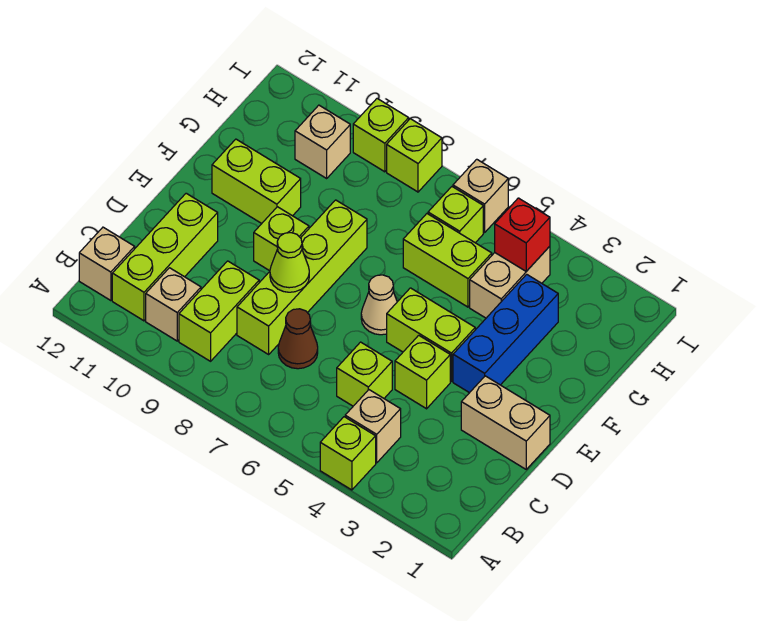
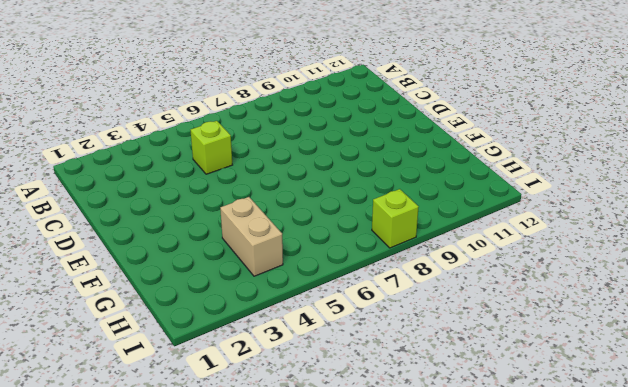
none -> lime brick A4 level 1
none -> tan brick B4 level 1
none -> lime brick B9:C9 level 1

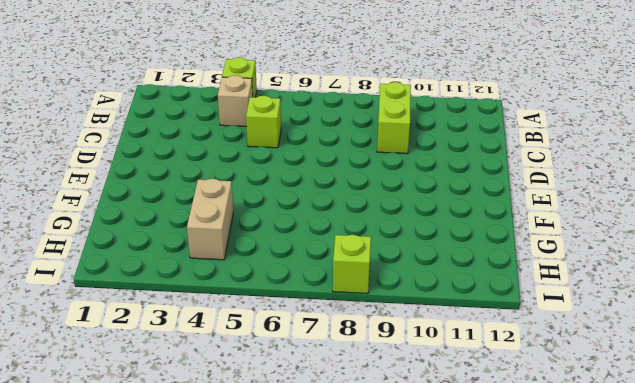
none -> tan brick B10 level 1
none -> lime brick B11:D11 level 1
none -> tan brick B12 level 1

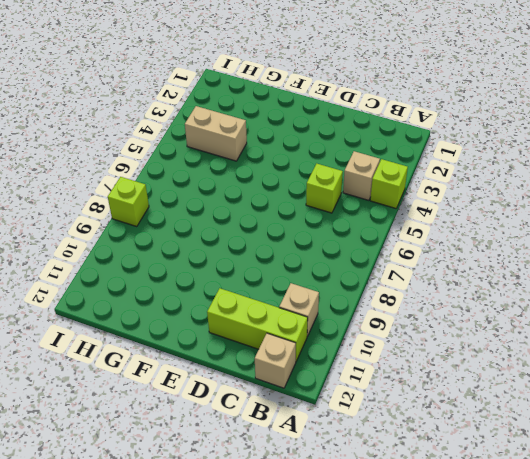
none -> lime brick B9:C9 level 1
none -> brown cone C7 level 1
none -> lime brick C8:F8 level 1

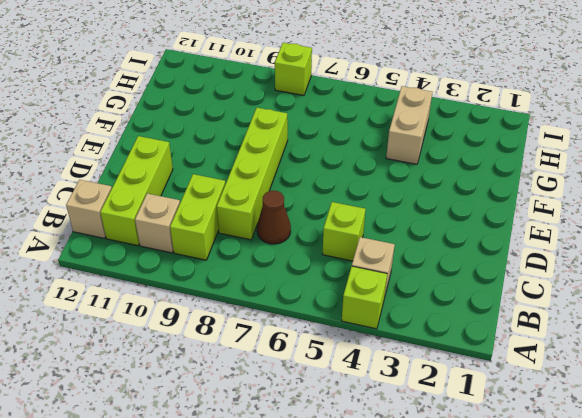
none -> tan brick D1:D2 level 1
none -> lime brick D4 level 1
none -> blue brick E3:G3 level 1

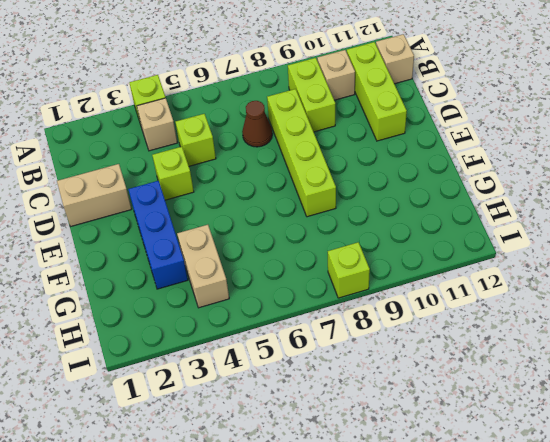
none -> lime brick E4:E5 level 1
none -> tan cone E6 level 1
none -> lime brick E9 level 1

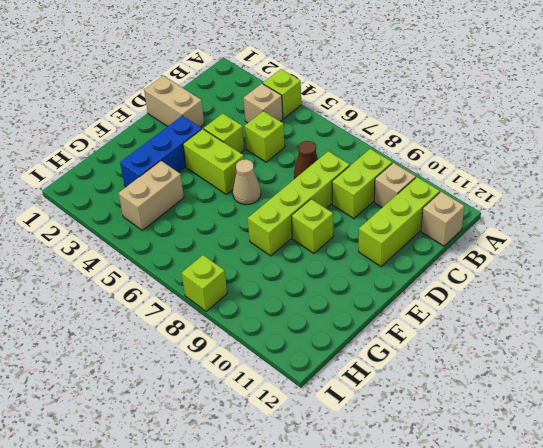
none -> lime brick F10:F11 level 1
none -> lime brick G5:G6 level 1
none -> lime brick H6 level 1

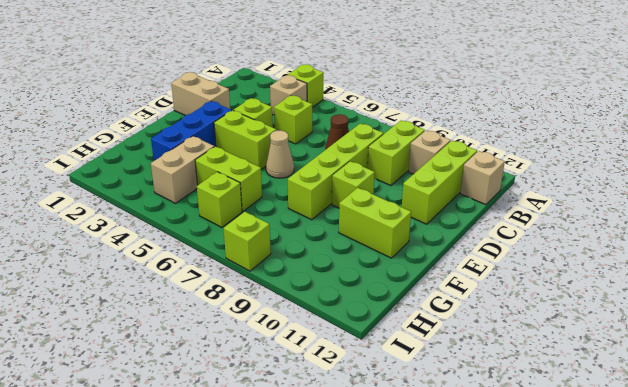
none -> tan brick H10 level 1
none -> tan brick I6 level 1
none -> lime brick I9 level 1

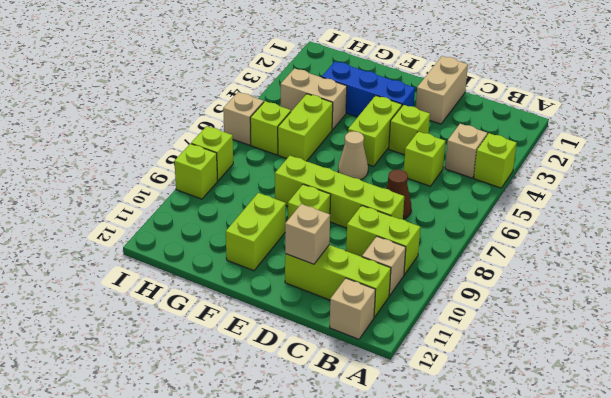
tan brick D11 level 2 -> tan brick H10 level 1
none -> lime cone D8 level 2
none -> red brick H4 level 2

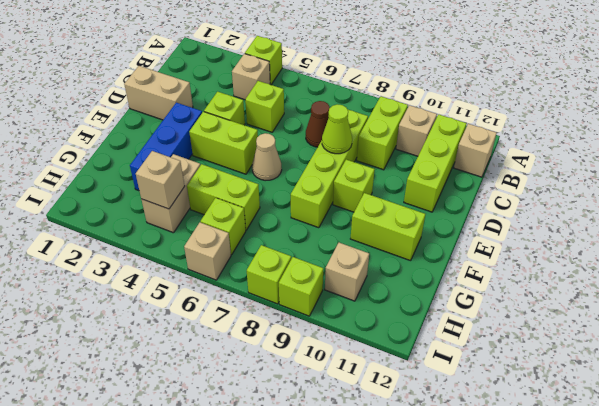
tan brick H4 level 2 -> red brick H4 level 2

